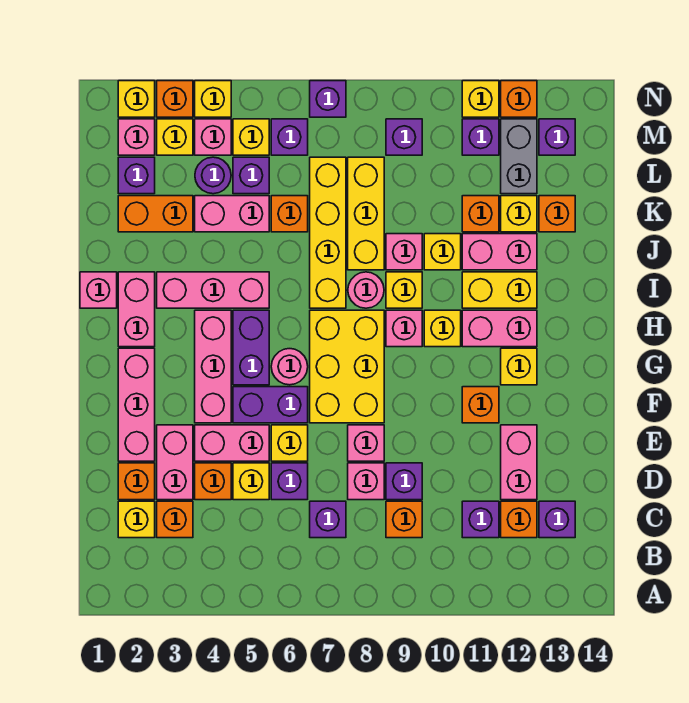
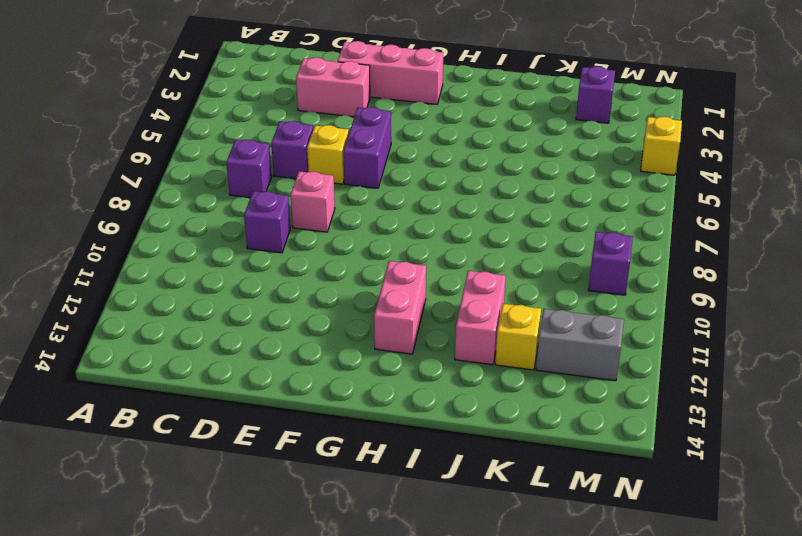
none -> yellow brick C2 level 1
none -> orange brick C3 level 1
none -> orange brick C9 level 1
none -> purple brick C11 level 1

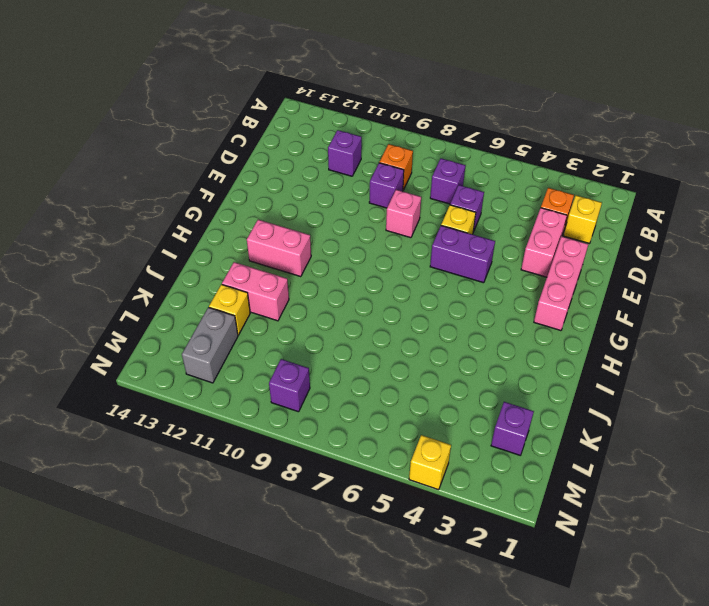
none -> orange brick C12 level 1
none -> purple brick C13 level 1
none -> orange brick D2 level 1
none -> orange brick D4 level 1

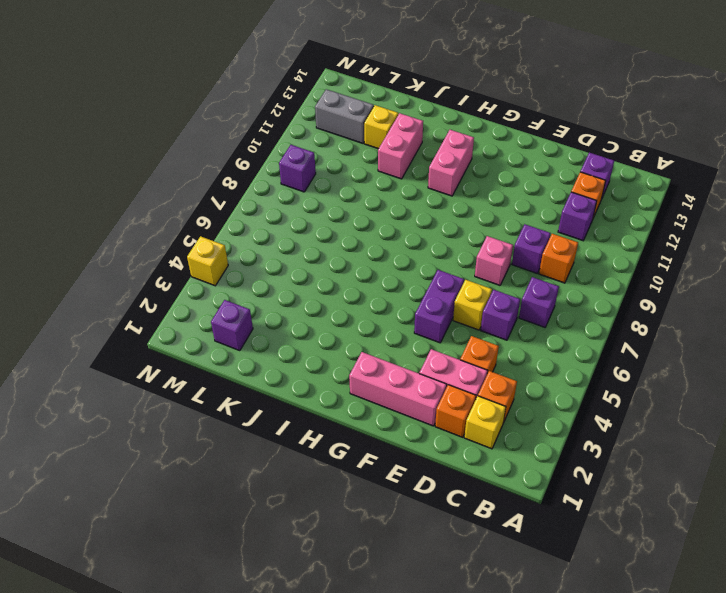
none -> yellow brick D5 level 1
none -> pink brick D8 level 1
none -> pink brick D12:E12 level 1
none -> pink brick E4:E5 level 1

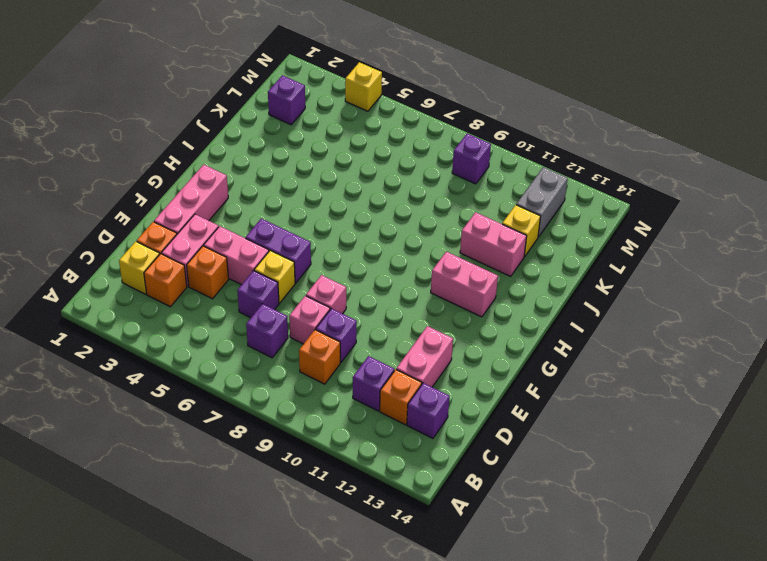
none -> yellow brick D5 level 1
none -> pink brick F4:H4 level 1
none -> yellow brick F7:H8 level 1
none -> orange brick F11 level 1

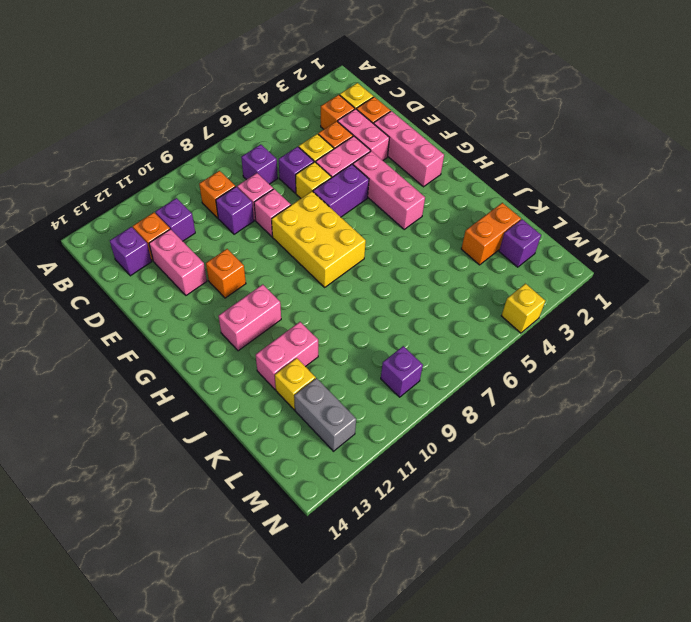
none -> purple brick G5:H5 level 1
none -> pink round brick G6 level 1
none -> yellow brick G12 level 1
none -> pink brick H2:I2 level 1

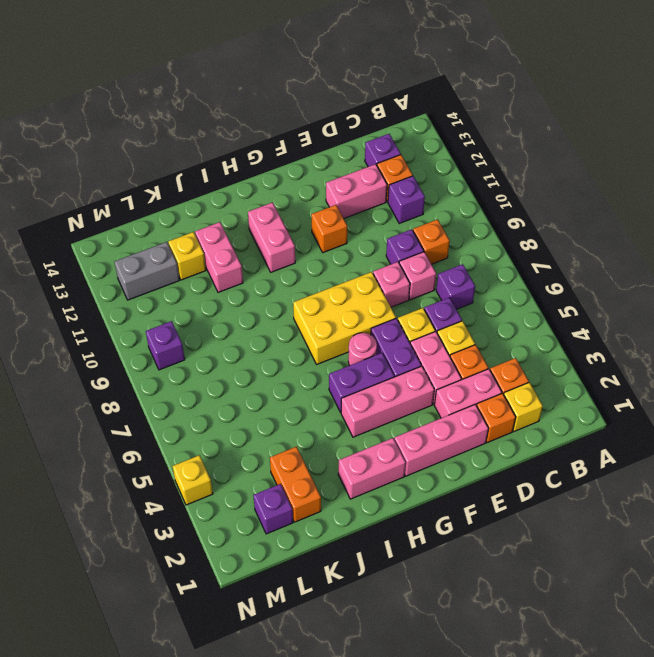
none -> yellow brick G12 level 1
none -> pink brick H9 level 1
none -> yellow brick H10 level 1
none -> pink brick I1 level 1

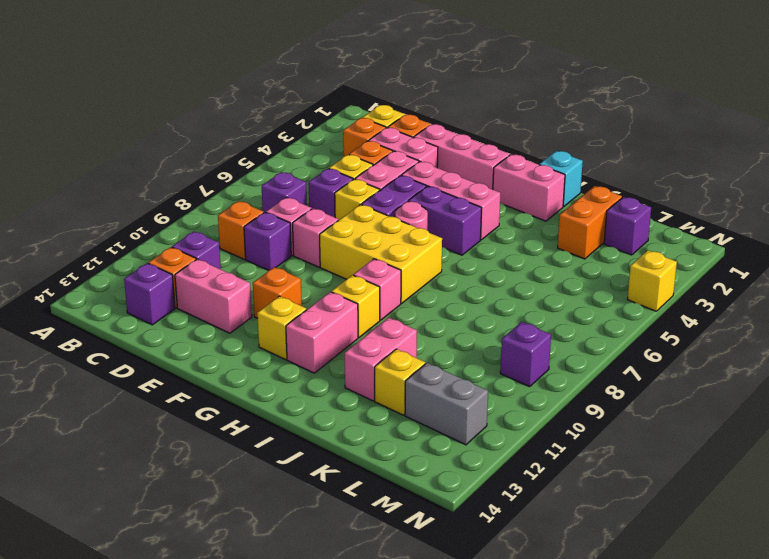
cyan brick I1 level 1 -> pink brick I1 level 1
none -> pink brick I3:I5 level 1
none -> yellow brick I7:L7 level 1
none -> pink round brick I8 level 1
none -> yellow brick I9 level 1

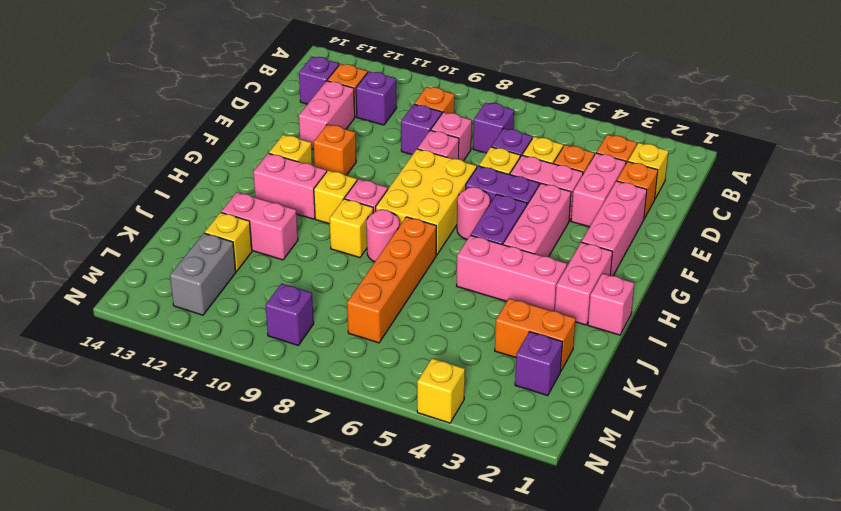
orange brick I7:L7 level 1 -> yellow brick I7:L7 level 1
none -> yellow brick I11:I12 level 1
none -> yellow brick J8:L8 level 1
none -> pink brick J9 level 1
none -> yellow brick J10 level 1

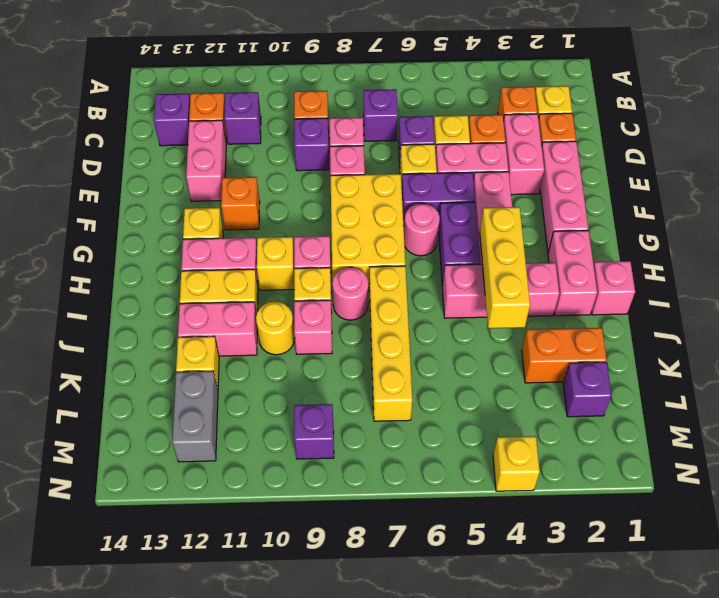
yellow brick H4:J4 level 2 -> yellow brick J8:L8 level 1
yellow round brick J10 level 1 -> yellow brick J10 level 1
none -> pink brick K4:K5 level 1
none -> orange brick K6 level 1
none -> orange brick K11 level 1
none -> orange brick K13 level 1

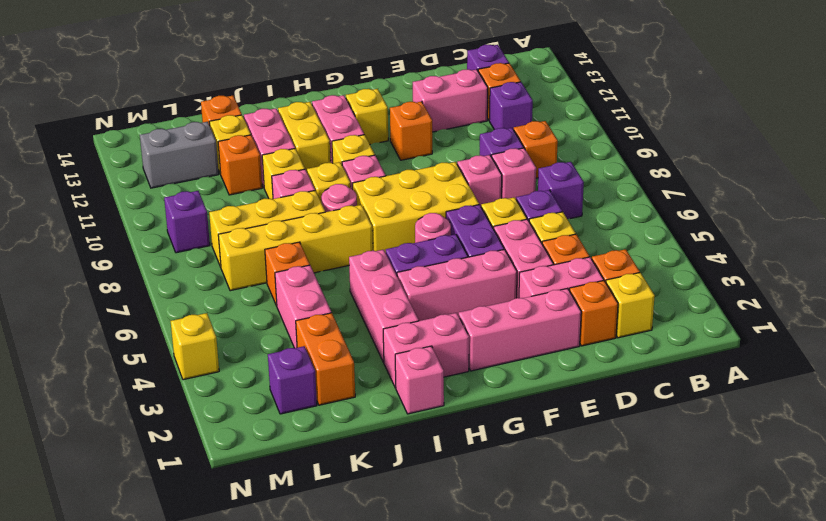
none -> purple round brick L4 level 1
none -> purple brick L5 level 1
none -> pink brick M2 level 1
none -> yellow brick M3 level 1

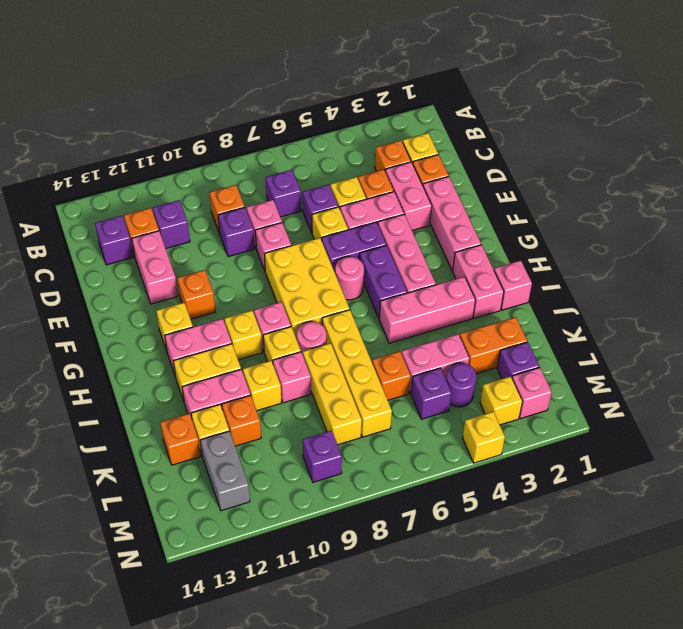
none -> pink brick M4 level 1
none -> yellow brick M5 level 1
none -> purple brick M6 level 1
none -> purple brick M11 level 1

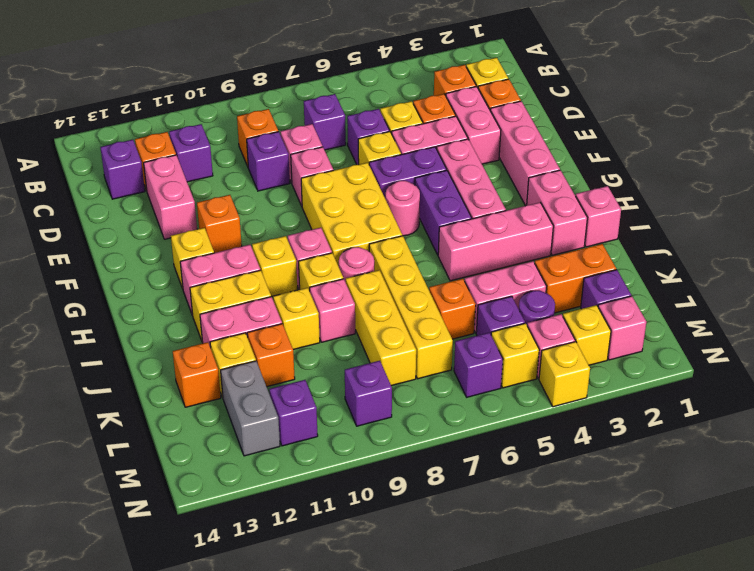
none -> purple brick M13 level 1
none -> yellow brick N2 level 1
none -> orange brick N3 level 1
none -> purple brick N7 level 1

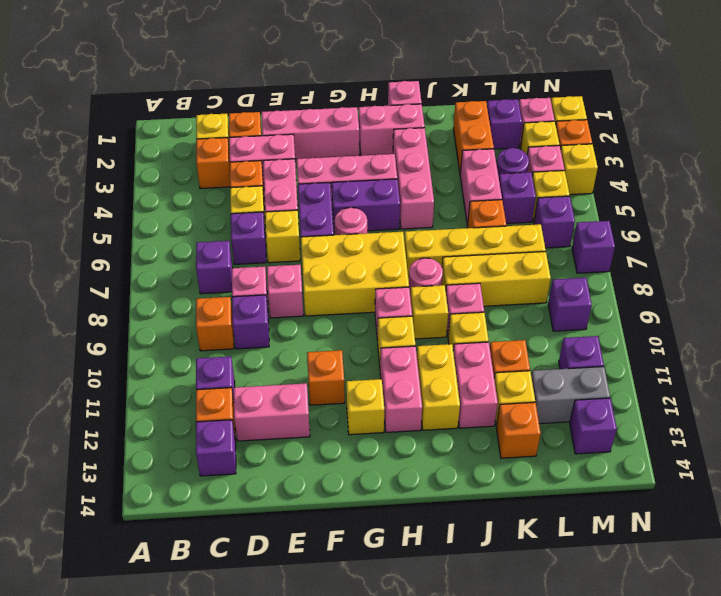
none -> yellow brick N11 level 1
none -> orange brick N12 level 1

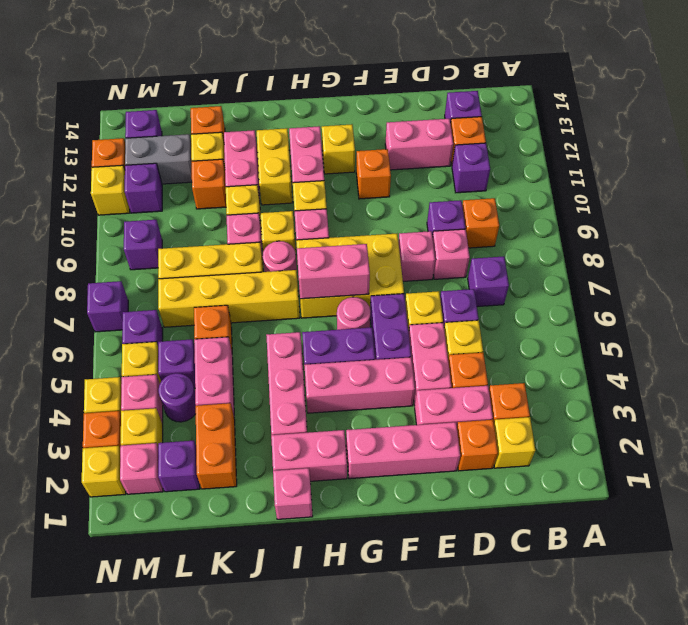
pink brick G7:H7 level 2 -> none

